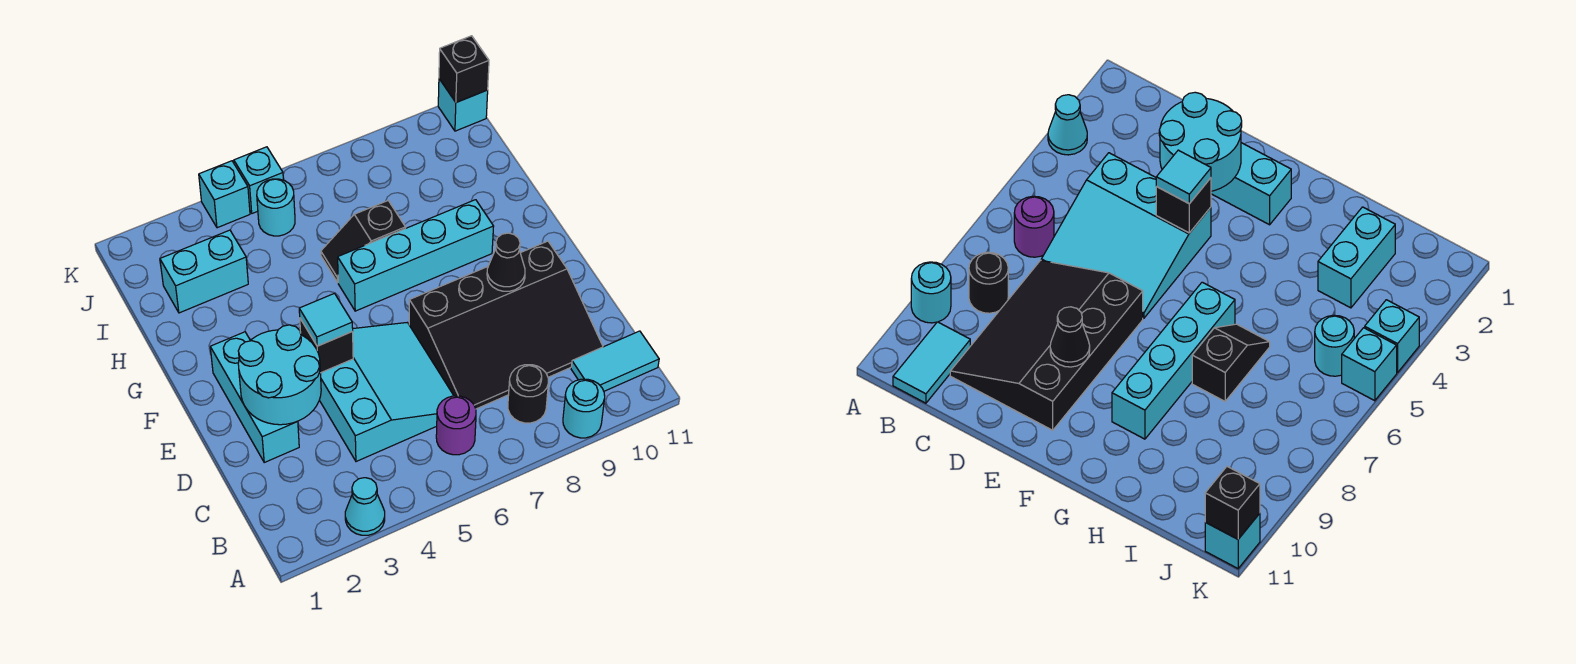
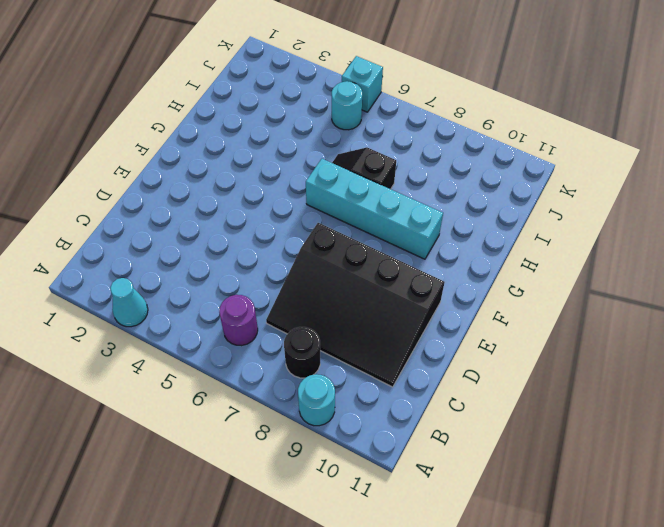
none -> cyan tile B10:B11 level 1
none -> cyan slope C4:E6 level 1 top 4
none -> cyan brick D2:F2 level 1

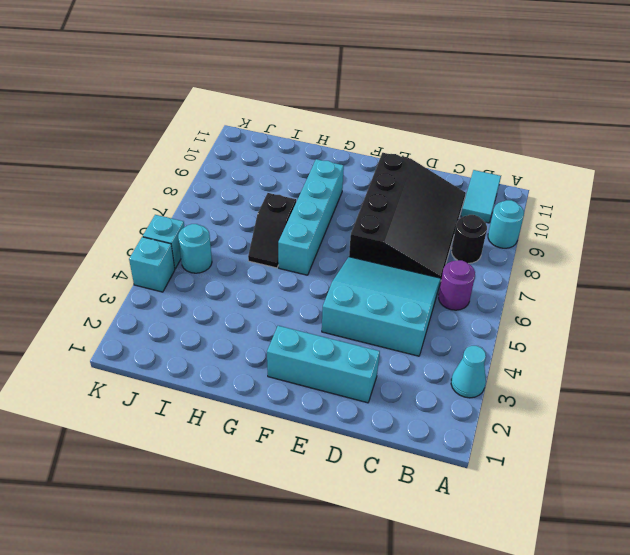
none -> cyan brick I2:I3 level 1
none -> cyan brick K11 level 1
none -> cyan round brick D2:E3 level 2

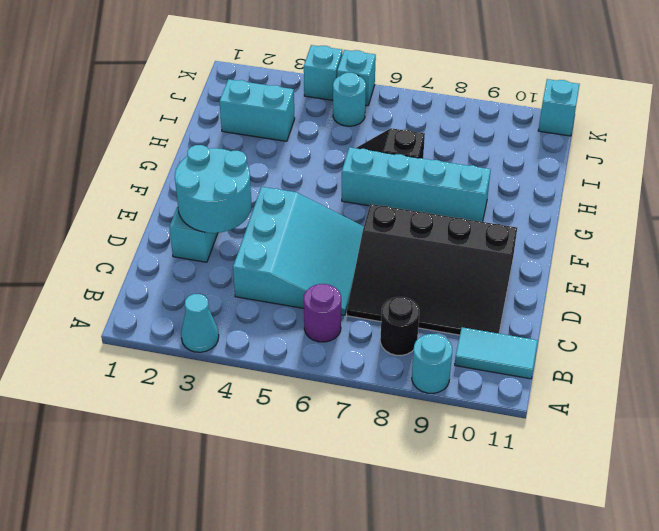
none -> black brick E4 level 2
none -> black cone E9 level 2
none -> black brick K11 level 2

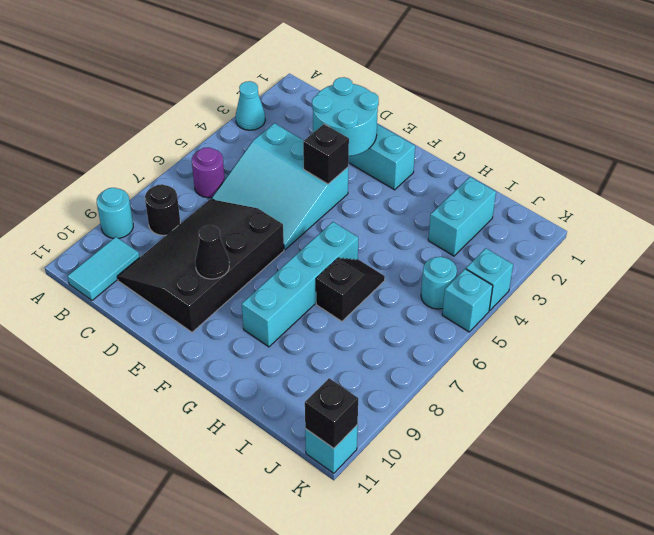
none -> cyan tile E4 level 3

